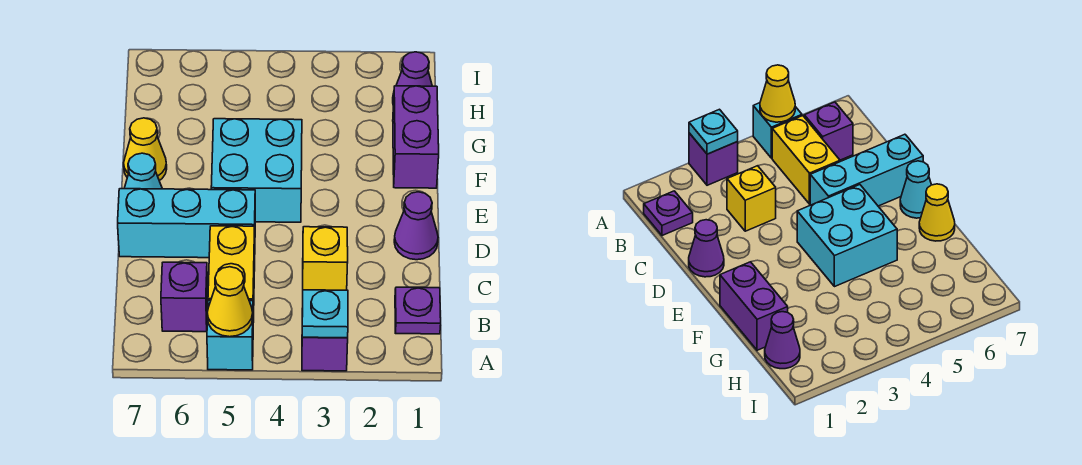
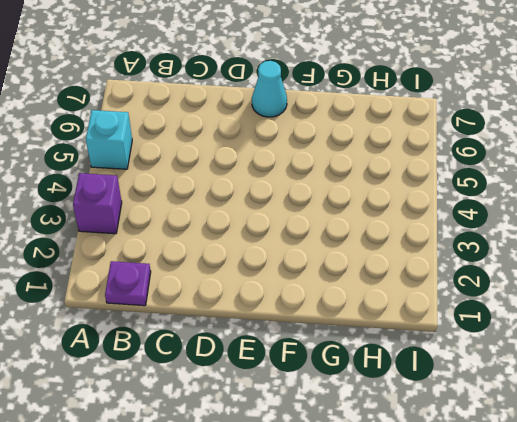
none -> yellow brick B5:C5 level 1
none -> purple brick B6 level 1
none -> yellow brick C3 level 1

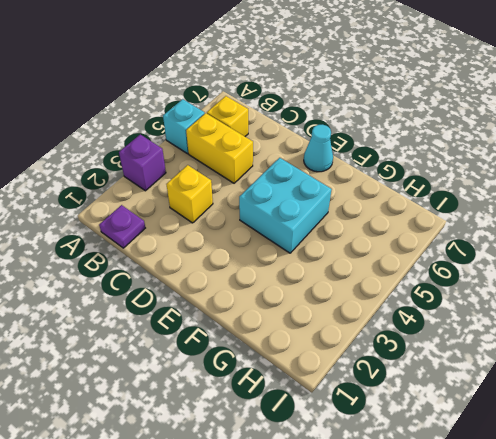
yellow brick B6 level 1 -> purple brick B6 level 1
none -> purple cone D1 level 1
none -> cyan brick D5:D7 level 1
none -> purple brick F1:G1 level 1

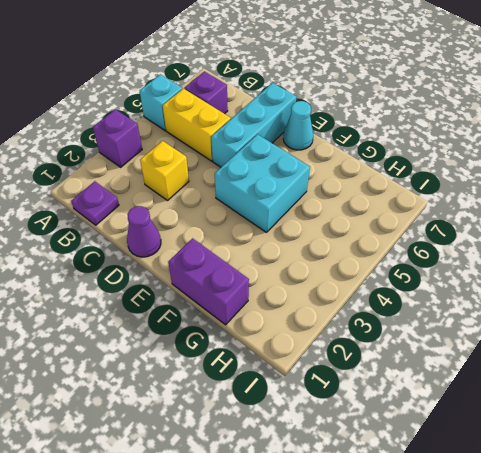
none -> yellow cone F7 level 1
none -> purple cone H1 level 1
none -> cyan plate A3 level 2

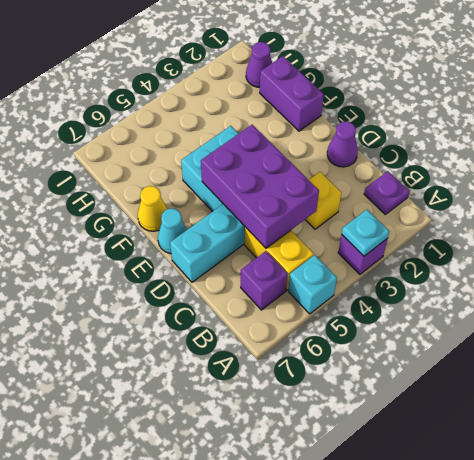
purple brick C4:E5 level 2 -> none
none -> yellow cone A5 level 2

